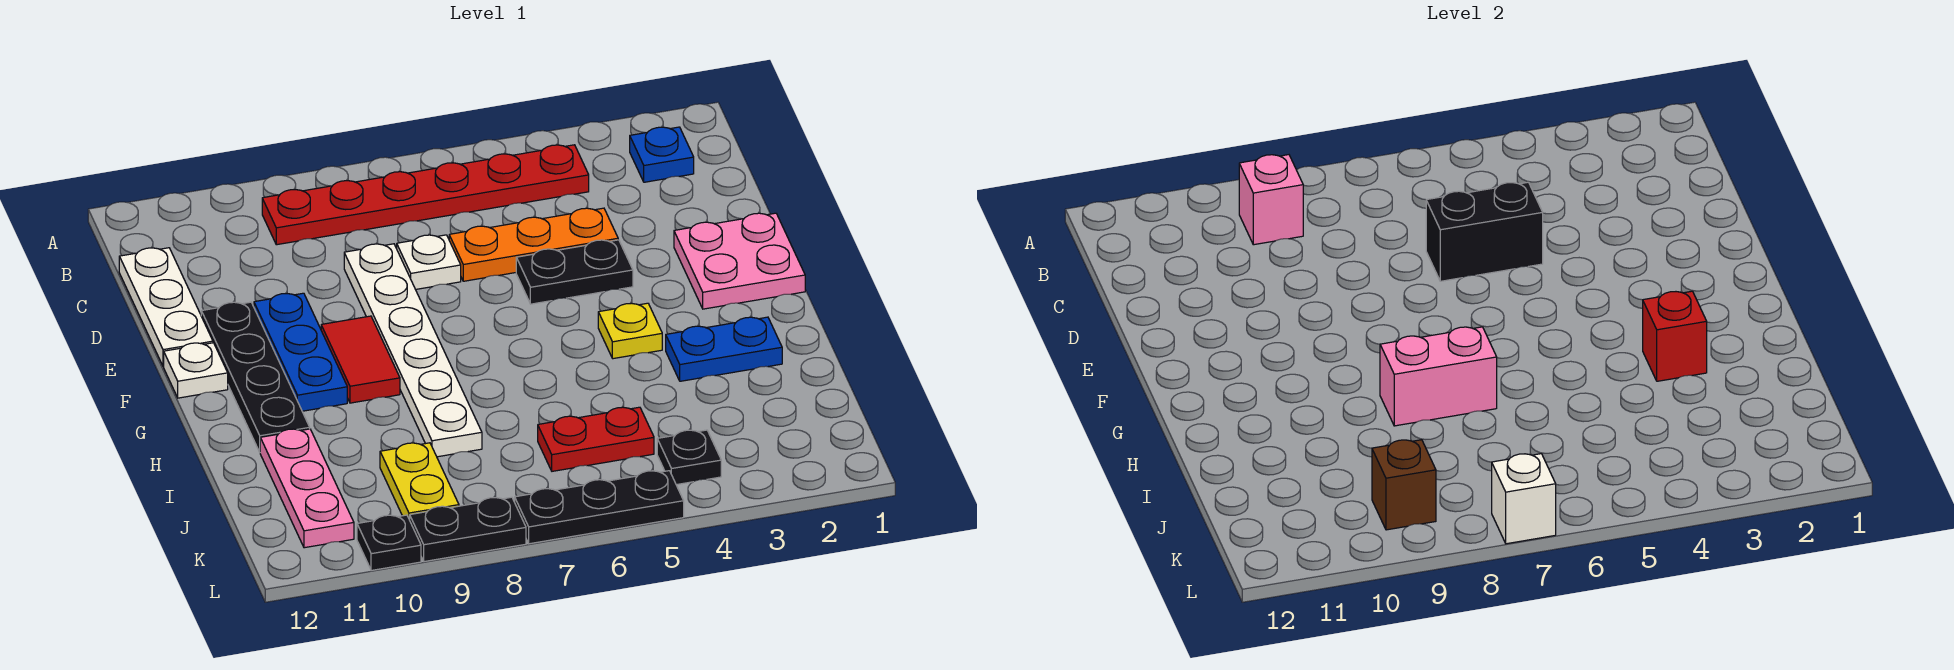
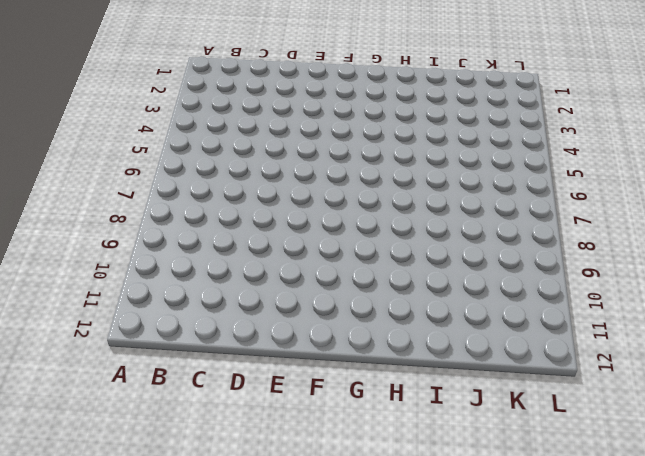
none -> blue plate B2 level 1
none -> red plate B4:B9 level 1
none -> white plate C12:E12 level 1

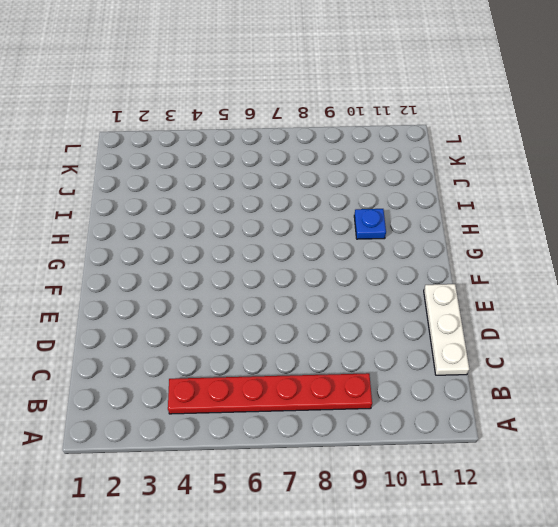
blue plate H10 level 1 -> blue plate B2 level 1
none -> orange plate D4:D6 level 1
none -> white plate D7 level 1
none -> white plate D8:I8 level 1

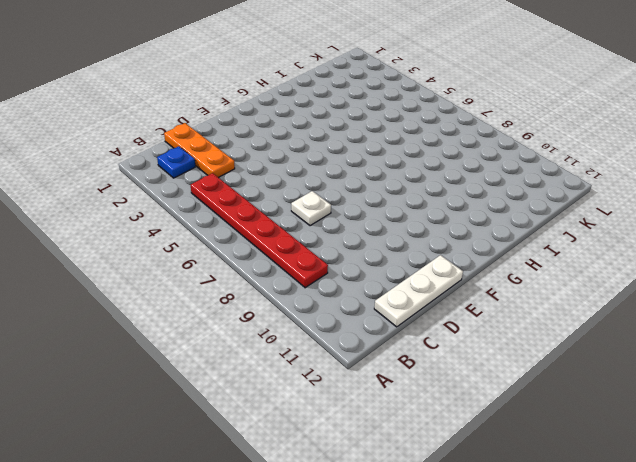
orange plate C1:C3 level 1 -> orange plate D4:D6 level 1
none -> white plate D8:I8 level 1
none -> pink plate E1:F2 level 1
none -> black plate E4:E5 level 1

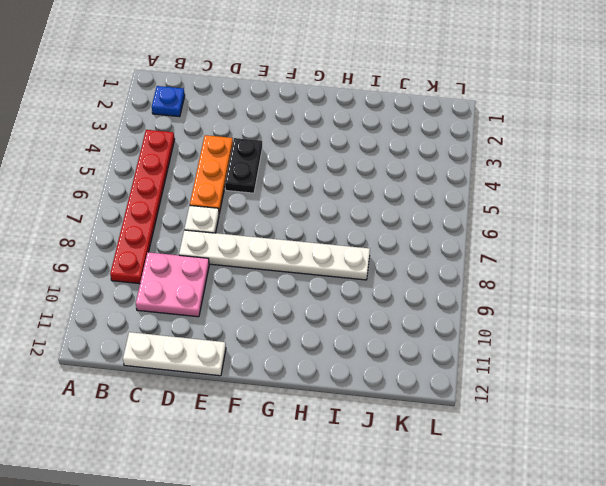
pink plate C9:D10 level 1 -> pink plate E1:F2 level 1
none -> blue plate E10:G10 level 1
none -> black plate E11:H11 level 1
none -> red tile F9:G9 level 1

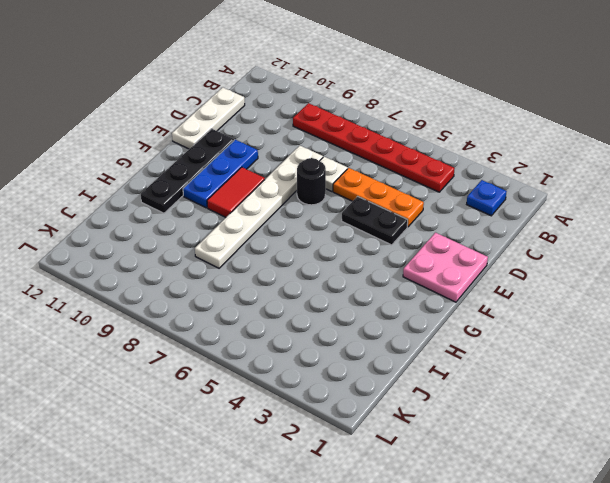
black round brick E7 level 1 -> none
none -> white plate F12 level 1
none -> yellow plate G4 level 1
none -> blue plate H2:H3 level 1

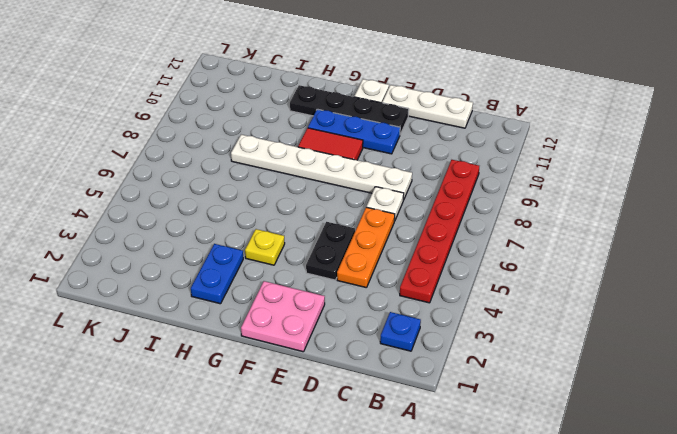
none -> pink plate I11:K11 level 1
none -> red plate J5:J6 level 1
none -> yellow plate J9:K9 level 1

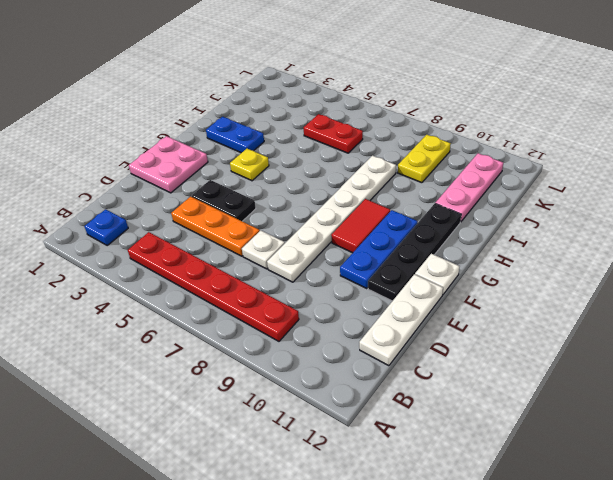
none -> black plate K4 level 1
none -> black plate L5:L7 level 1
none -> black plate L8:L9 level 1

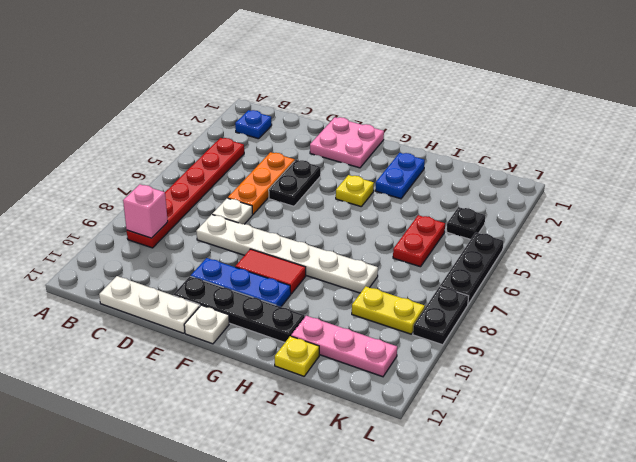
yellow plate I12 level 1 -> none
none -> black plate L10 level 1
none -> black brick D5:D6 level 2
none -> red brick H3 level 2

